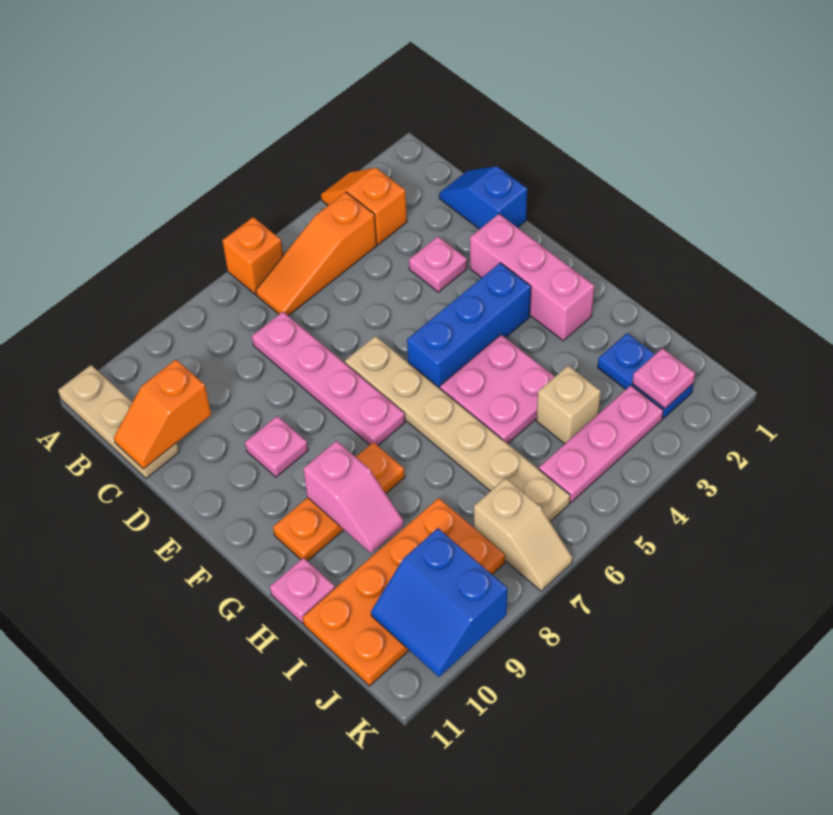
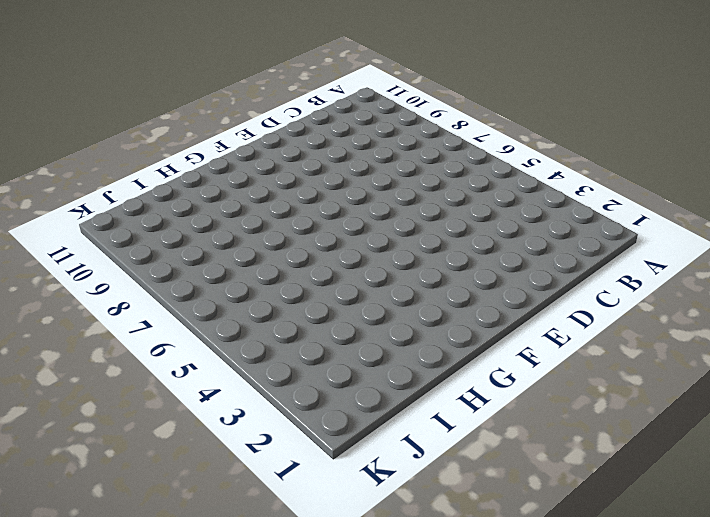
none -> orange slope A3:B3 level 1 top B
none -> orange brick A6 level 1
none -> tan plate A11:C11 level 1

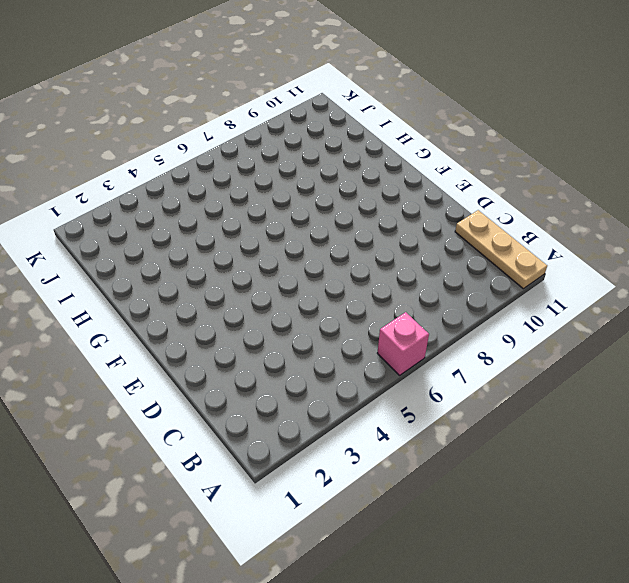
pink brick A6 level 1 -> orange brick A6 level 1
none -> orange slope A3:B3 level 1 top B
none -> orange slope B4:B6 level 1 top 4
none -> blue slope C1:D1 level 1 top D

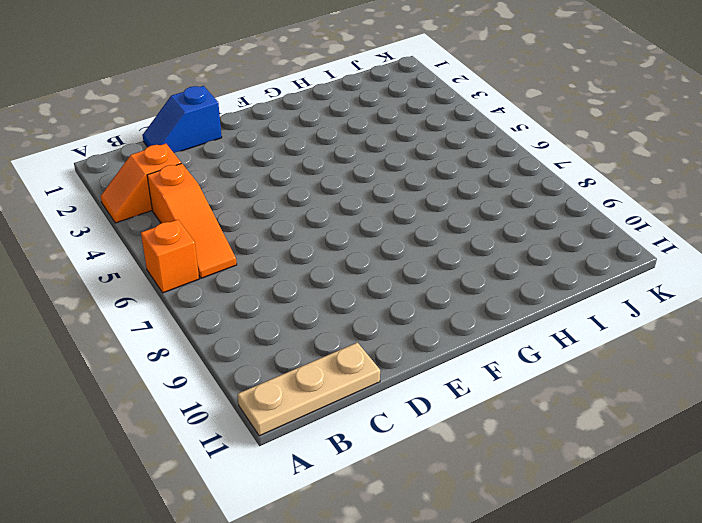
none -> pink plate C7:F7 level 1
none -> pink plate D3 level 1
none -> pink brick E2:G2 level 1

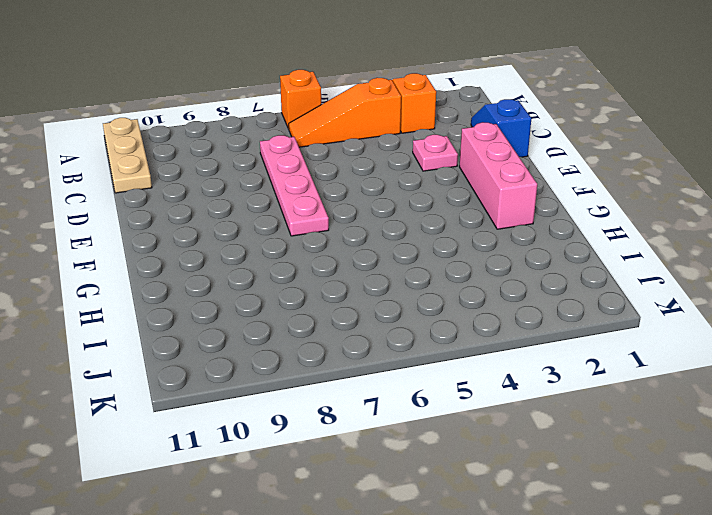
none -> tan plate E6:J6 level 1
none -> pink plate E9 level 1
none -> blue brick F3:F5 level 1

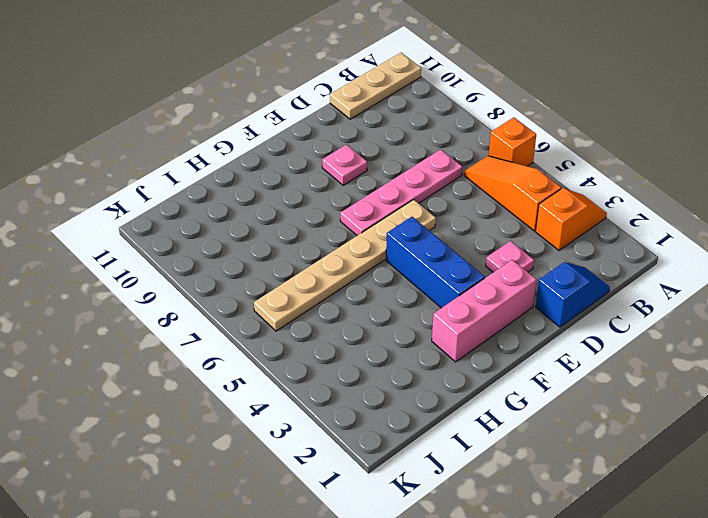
none -> pink plate G4:H5 level 1
none -> orange plate G8:G10 level 1
none -> pink plate H11 level 1

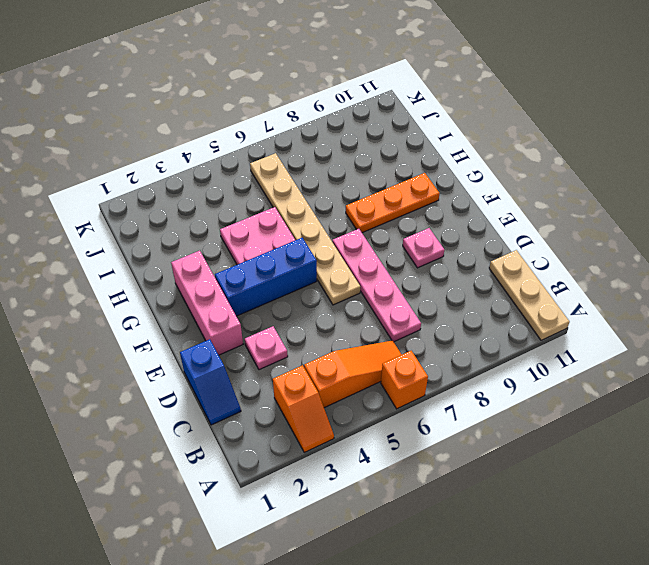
none -> pink plate H11 level 1
none -> blue plate I2:J2 level 1
none -> tan brick I4 level 1

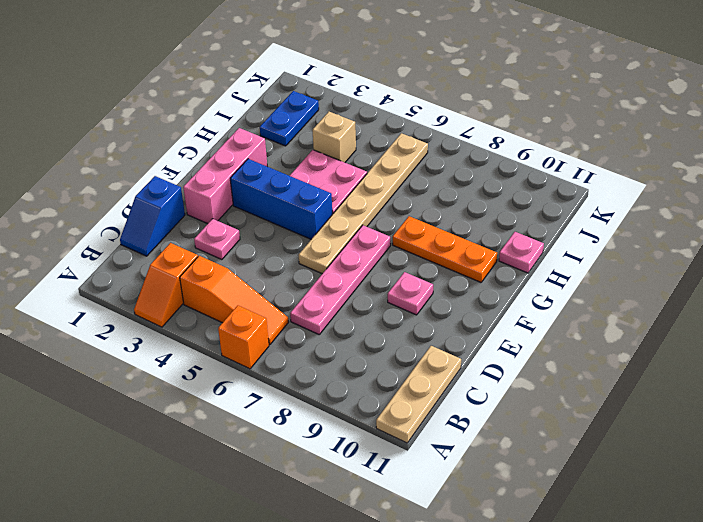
none -> orange plate I8:J11 level 1
none -> pink plate J3:J5 level 1
none -> tan slope J7:K7 level 1 top J

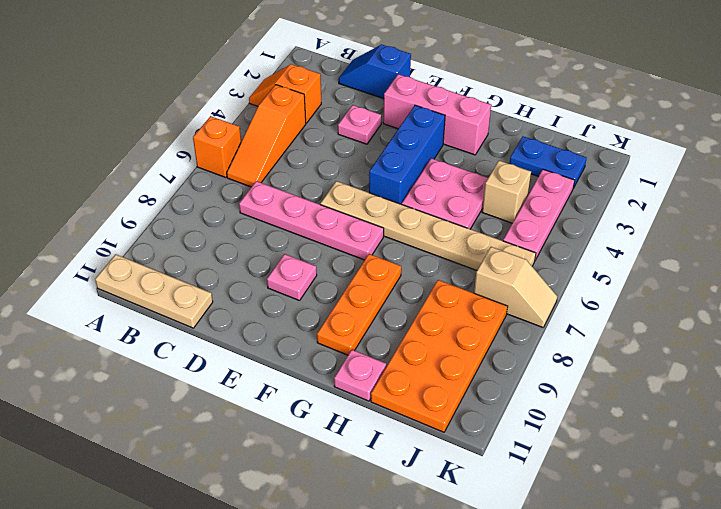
none -> orange slope C10:C11 level 2 top 10
none -> pink slope G9:H9 level 2 top G
none -> pink plate J2 level 2

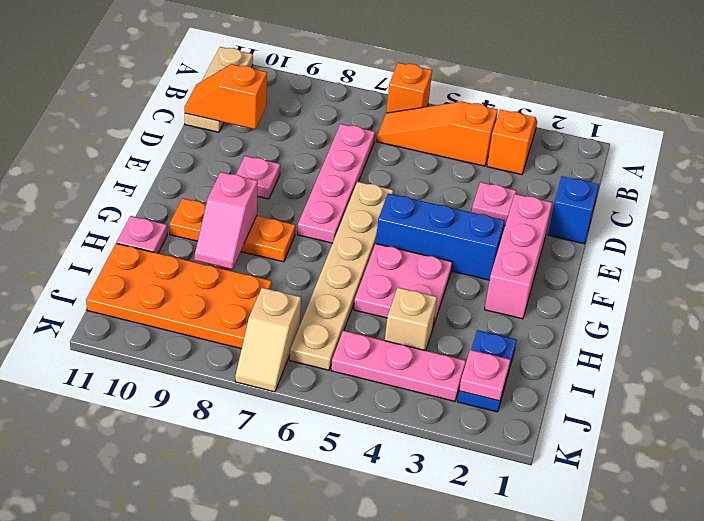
none -> blue slope J9:K10 level 2 top 9

